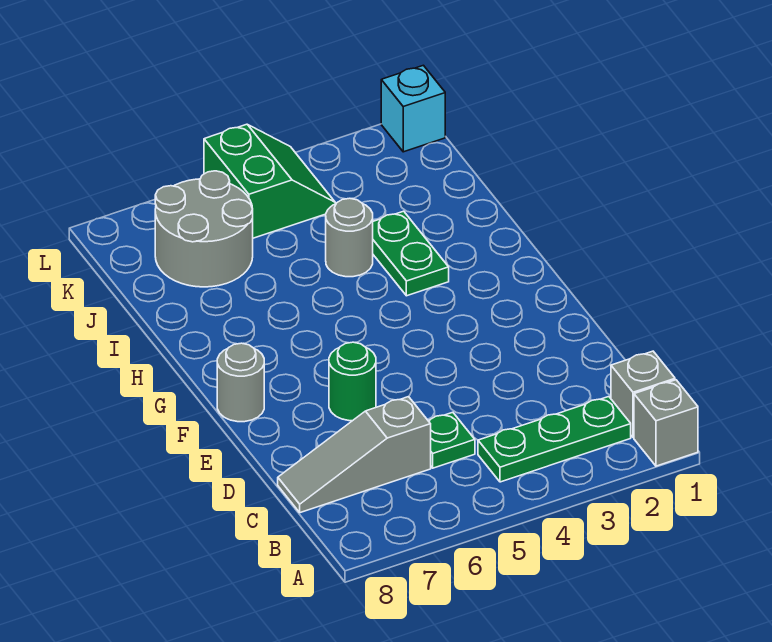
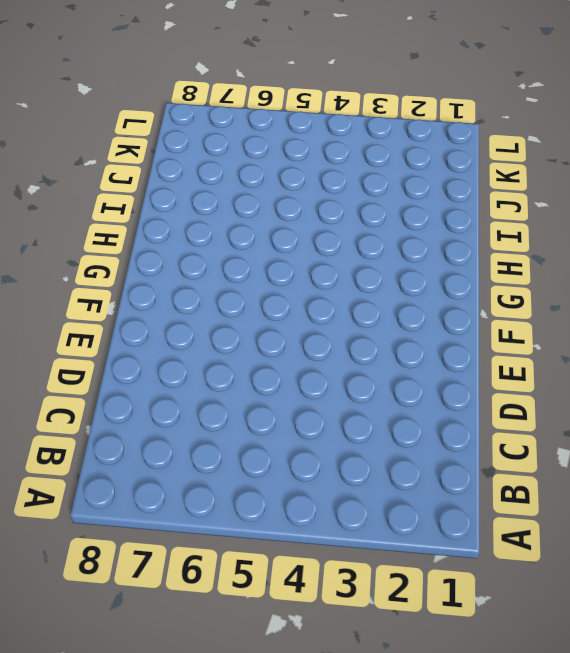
none -> grey brick A1 level 1
none -> grey brick B1 level 1
none -> green plate B2:B4 level 1

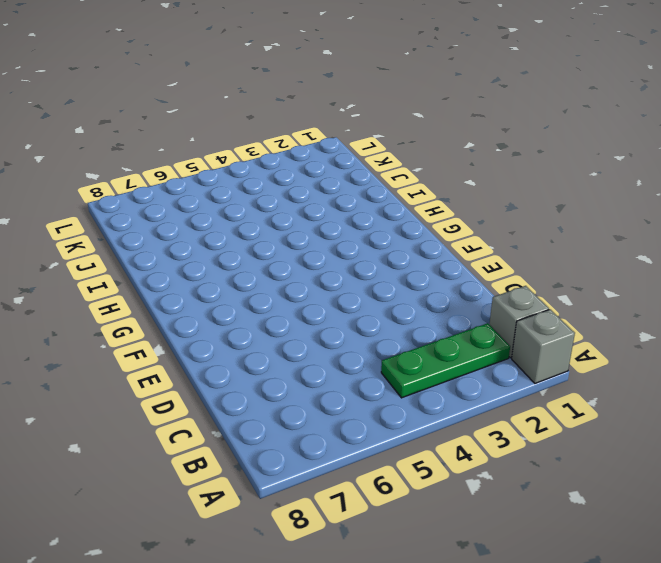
none -> green plate C5 level 1
none -> grey slope C6:C8 level 1 top 6
none -> green round brick E6 level 1

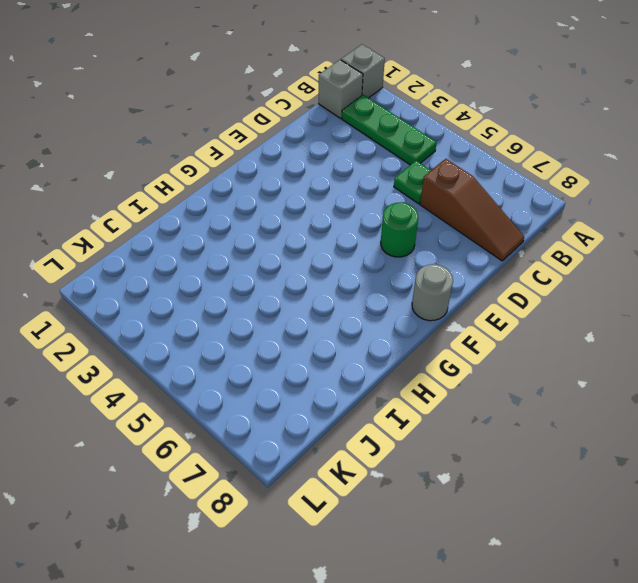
brown slope C6:C8 level 1 top 6 -> grey slope C6:C8 level 1 top 6
none -> green plate H3:I3 level 1
none -> grey round brick I4 level 1
none -> grey round brick J6:K7 level 1

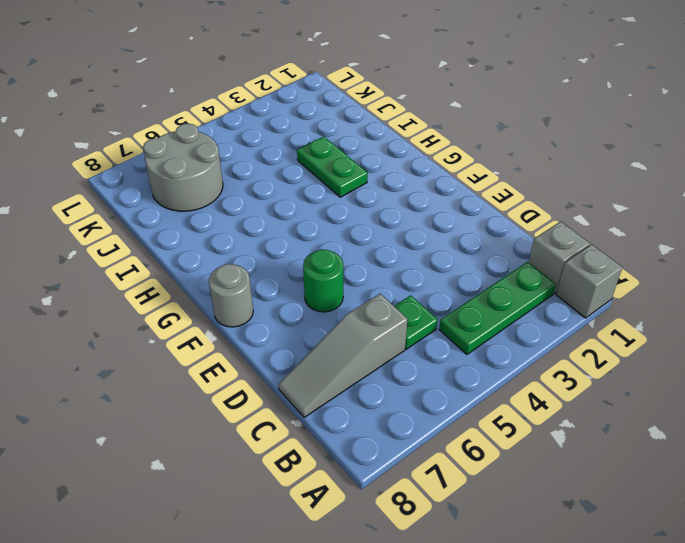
none -> grey round brick I4 level 1
none -> green slope K4:L5 level 1 top 5
none -> cyan brick L1 level 1

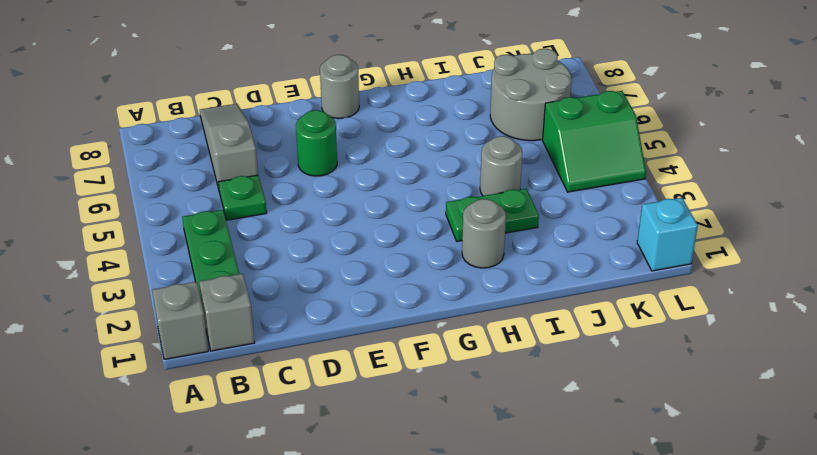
grey round brick H2 level 1 -> none

